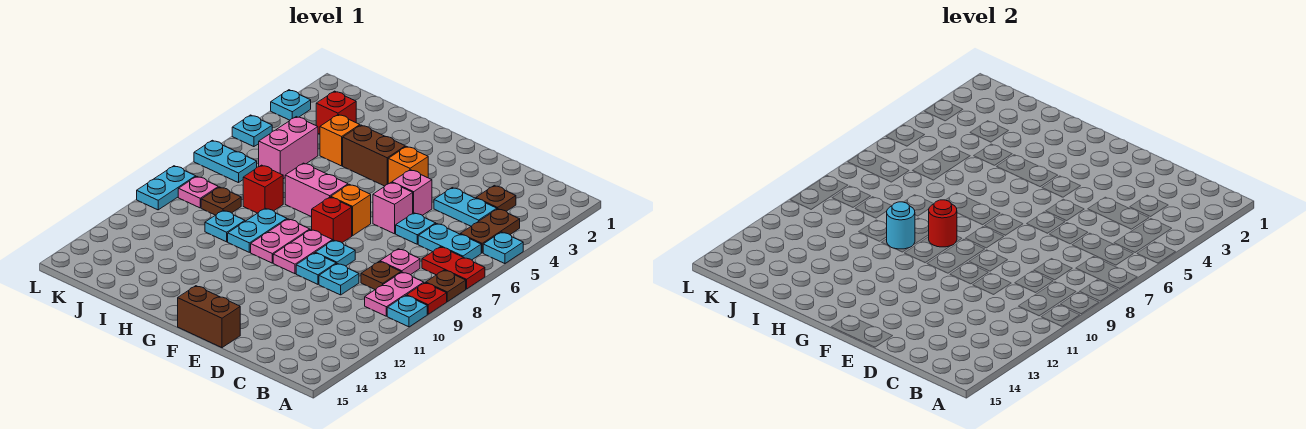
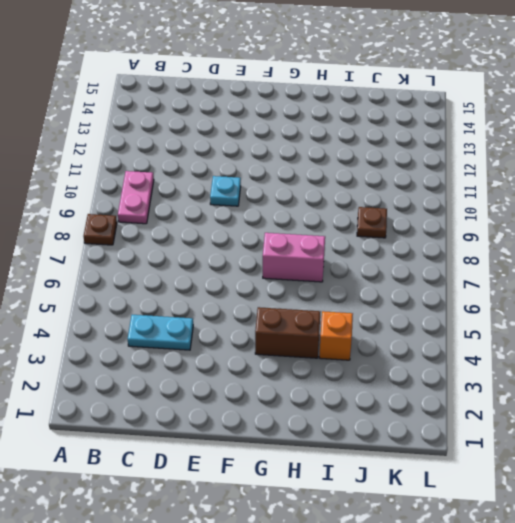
none -> cyan plate A5 level 1
none -> red plate A7:B7 level 1
none -> red plate A9 level 1
none -> cyan plate A10 level 1

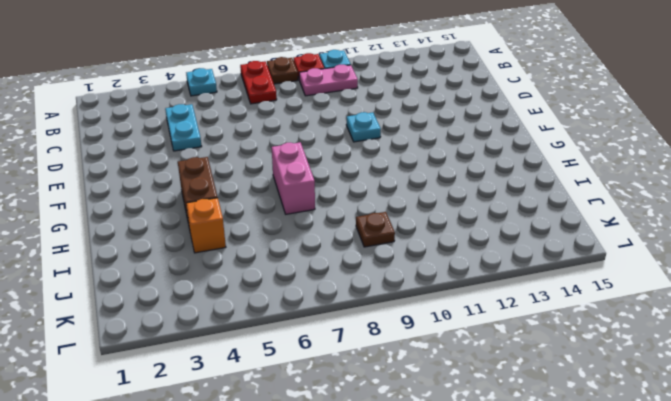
none -> brown plate B4:B5 level 1
none -> cyan plate B6:C6 level 1
none -> brown plate C3 level 1
none -> pink plate C8 level 1

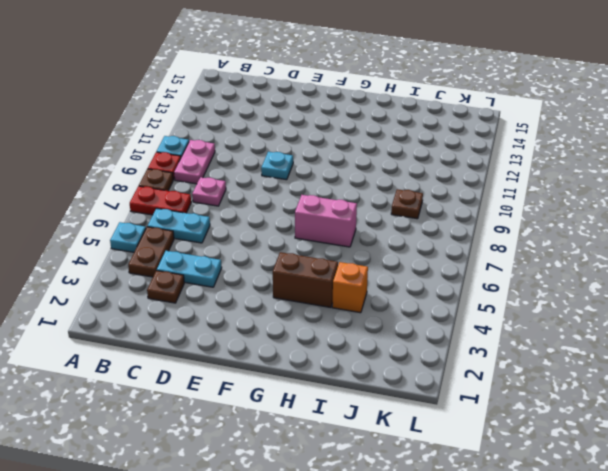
none -> brown plate C9 level 1
none -> cyan plate D6 level 1
none -> cyan plate D10 level 1
none -> pink brick E5 level 1

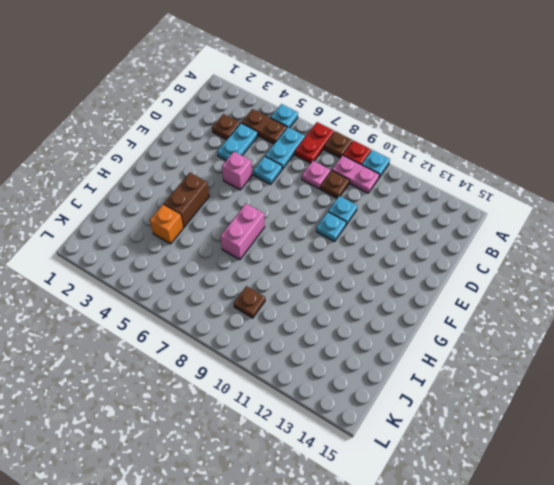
none -> pink brick E6 level 1
none -> cyan plate E9 level 1
none -> brown brick E15:F15 level 1
none -> orange brick F4 level 1

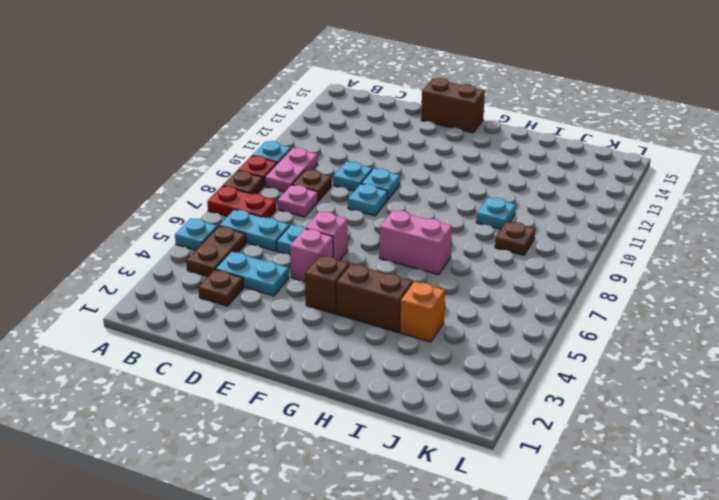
brown brick F4 level 1 -> orange brick F4 level 1
none -> orange brick F7 level 1
none -> red brick F8 level 1
none -> pink plate F9:F10 level 1
none -> pink plate G9:G10 level 1

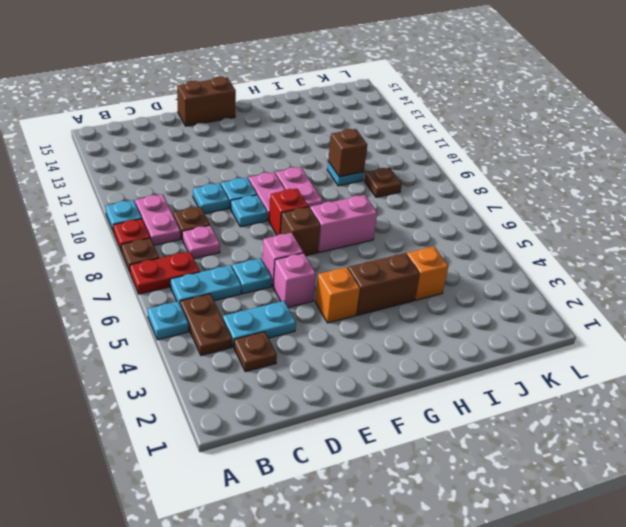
brown brick F7 level 1 -> orange brick F7 level 1
brown brick I10 level 2 -> none
none -> cyan plate H9:H10 level 1
none -> red brick I8 level 1
none -> red brick J3 level 1
none -> pink brick J5:J6 level 1

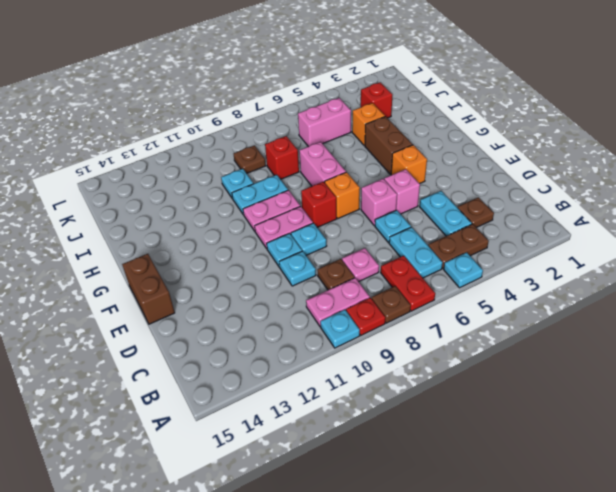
none -> cyan plate K7:L7 level 1
none -> pink plate K9 level 1
none -> cyan plate L3 level 1
none -> cyan plate L5 level 1

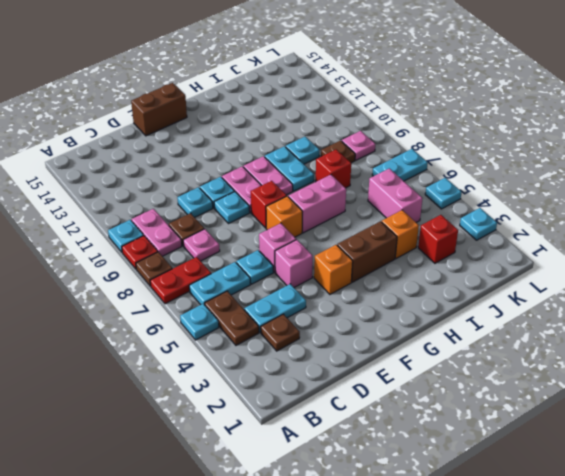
none -> cyan plate L9:L10 level 1
none -> red round brick G9 level 2
none -> cyan round brick H10 level 2

